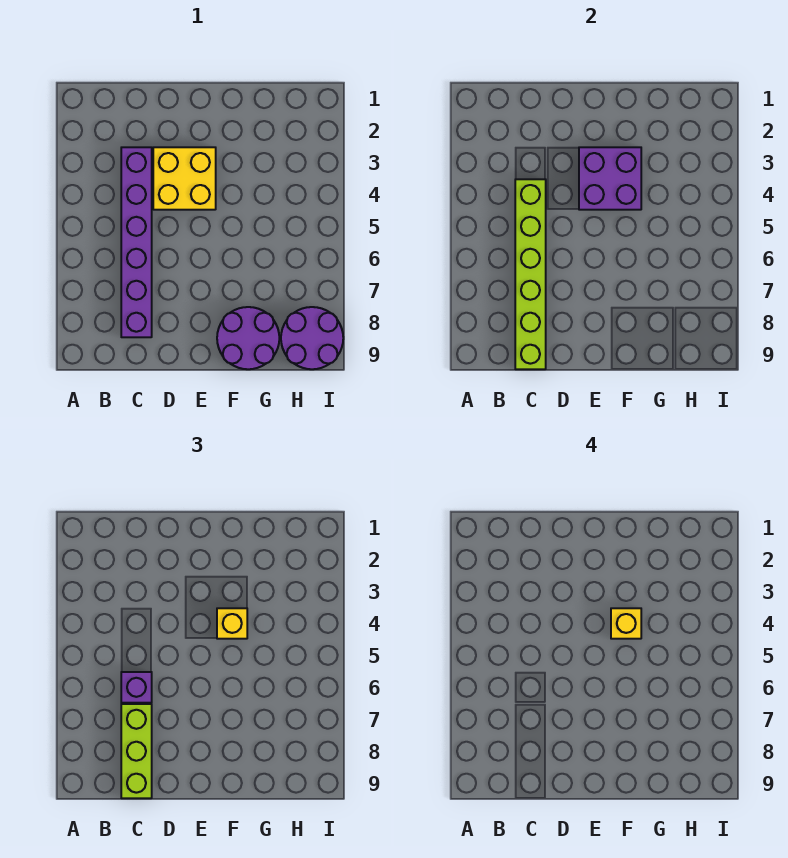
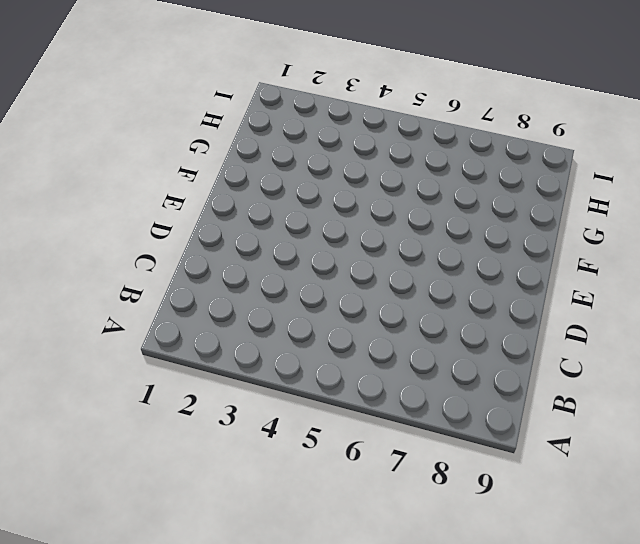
none -> purple brick C3:C8 level 1
none -> yellow brick D3:E4 level 1

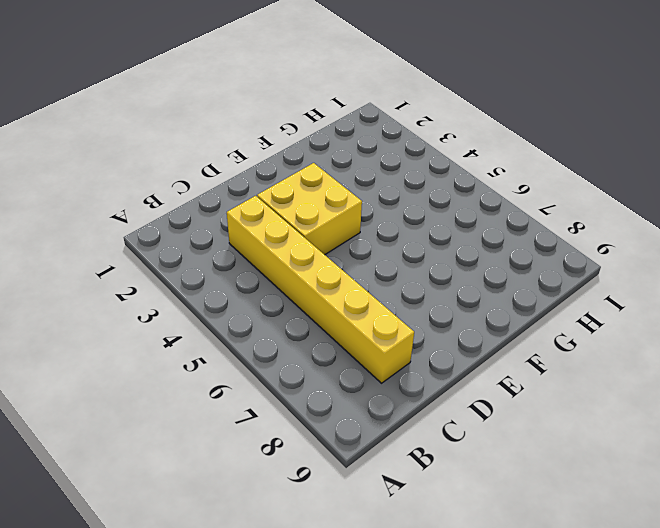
yellow brick C3:C8 level 1 -> purple brick C3:C8 level 1
none -> purple round brick F8:G9 level 1
none -> purple round brick H8:I9 level 1

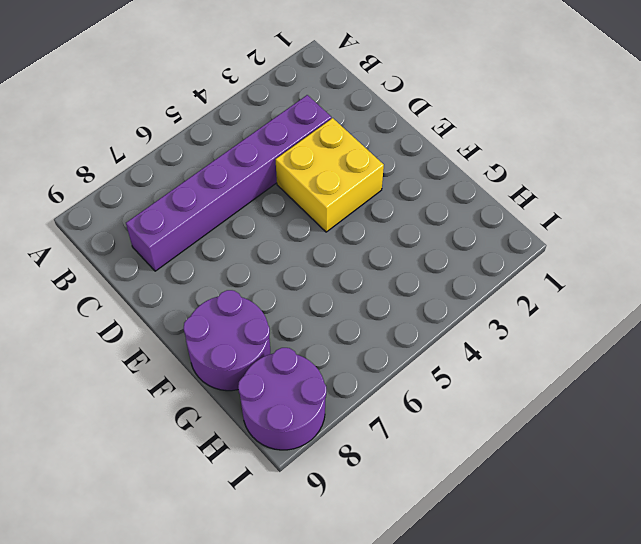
none -> lime brick C4:C9 level 2
none -> purple brick E3:F4 level 2

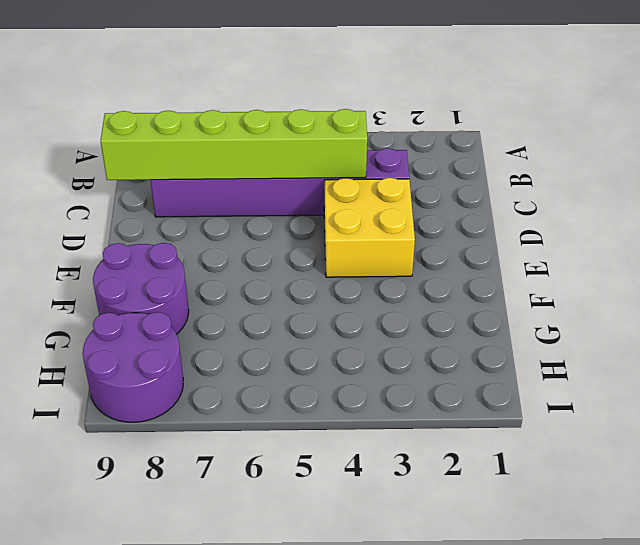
none -> purple brick E3:F4 level 2
none -> purple brick C6 level 3

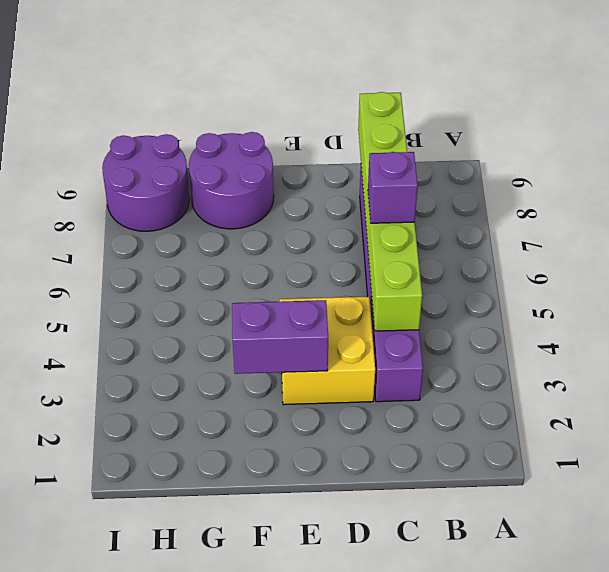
purple brick E3:F3 level 2 -> purple brick E3:F4 level 2
none -> lime brick C7:C9 level 3
none -> yellow brick F4 level 3

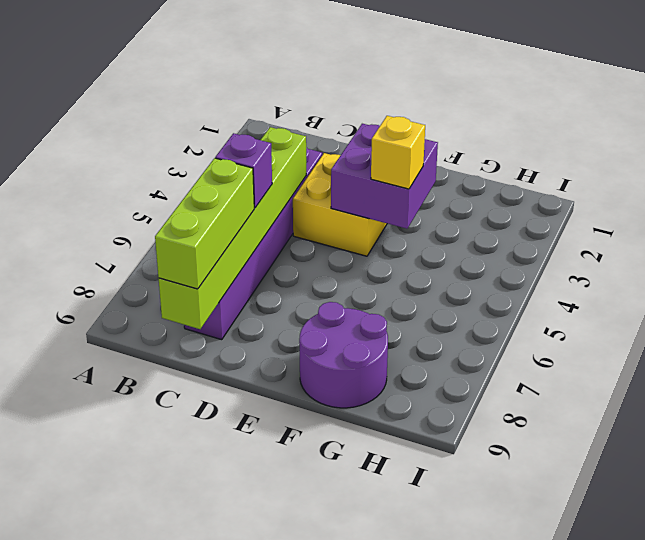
none -> purple round brick H8:I9 level 1
none -> yellow brick F4 level 4

